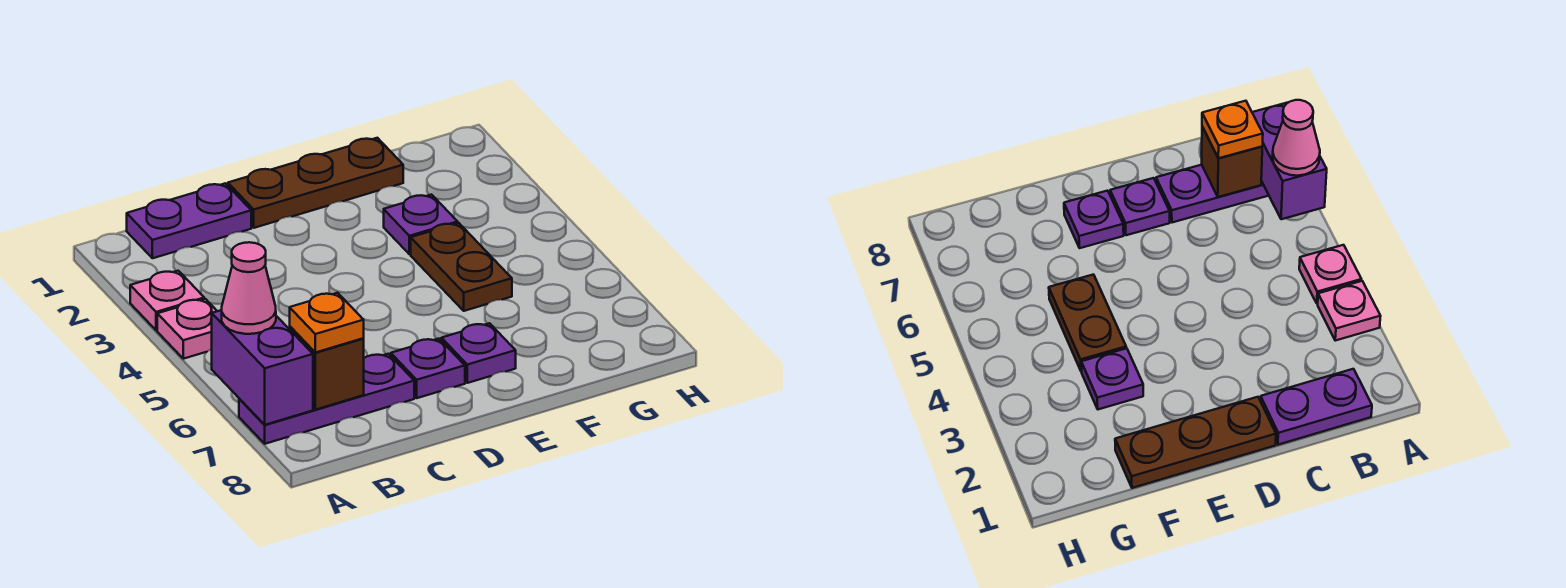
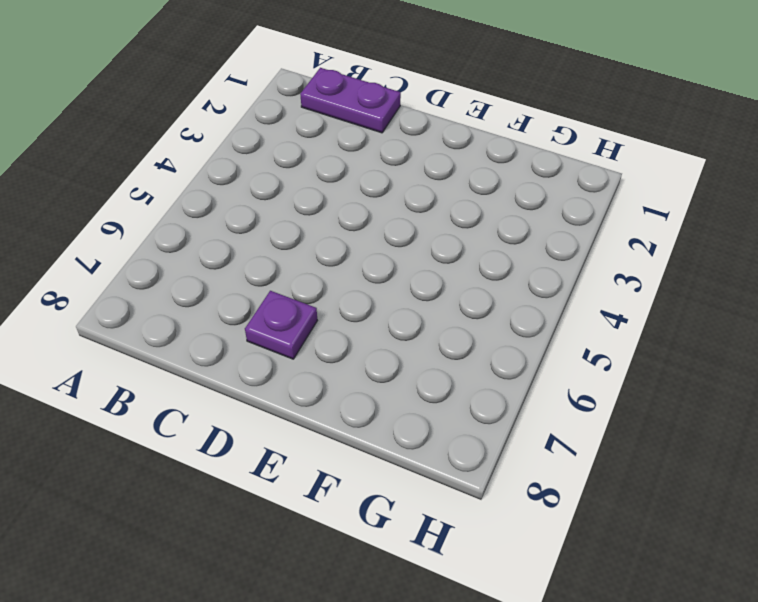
none -> pink plate A3 level 1
none -> pink plate A4 level 1
none -> purple plate A7:C7 level 1

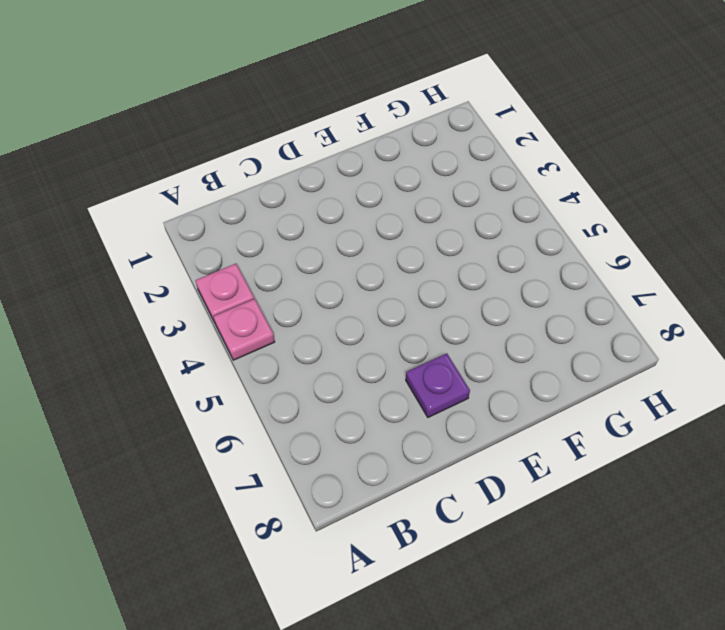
none -> purple plate A7:C7 level 1
none -> purple plate B1:C1 level 1
none -> brown plate D1:F1 level 1

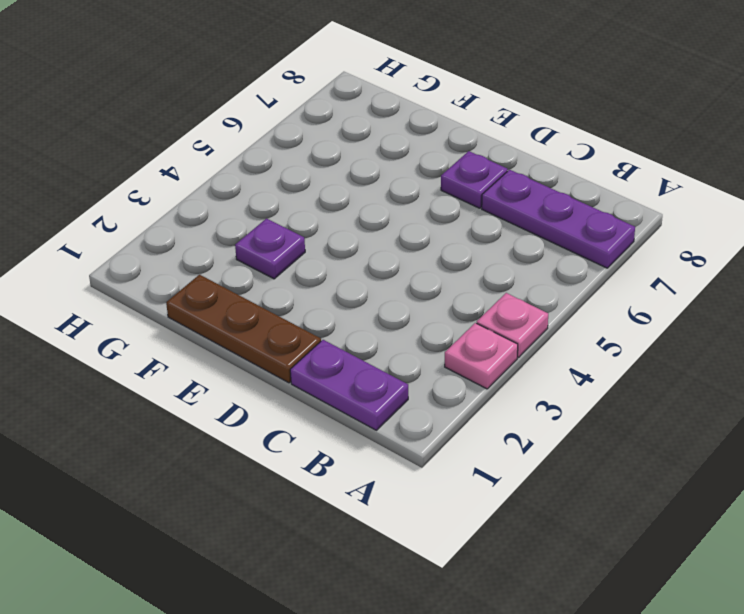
none -> purple plate E7 level 1
none -> brown plate F4:F5 level 1
none -> purple brick A6:A7 level 2

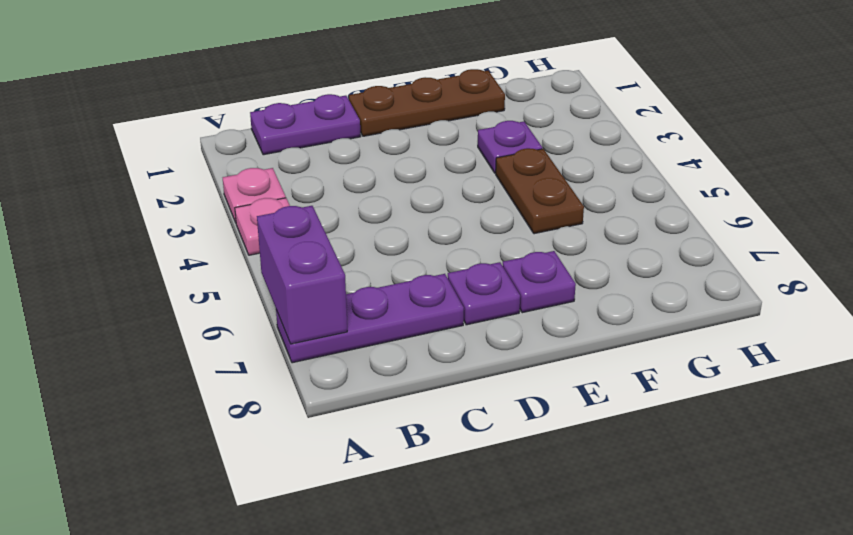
none -> brown brick B7 level 2
none -> pink cone A6 level 3
none -> orange plate B7 level 3

